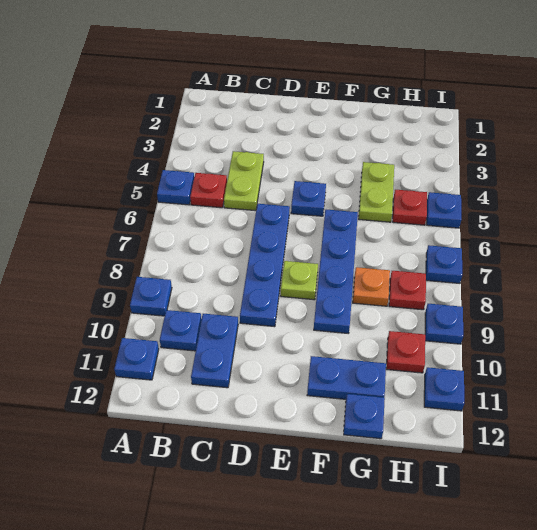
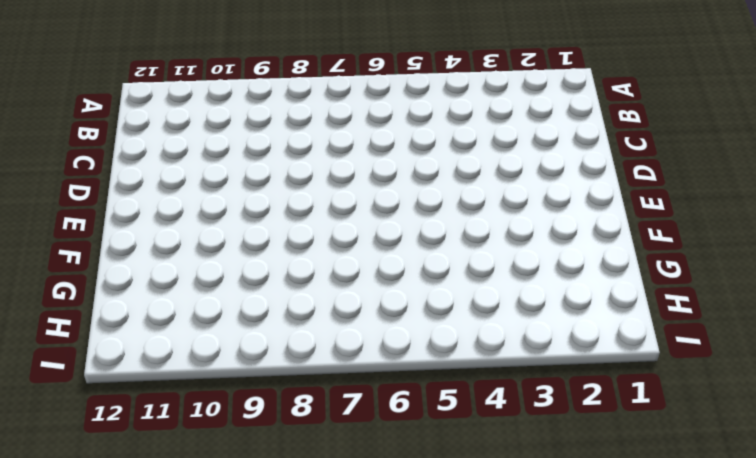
none -> blue plate A5 level 1
none -> blue plate A9 level 1
none -> blue plate A11 level 1

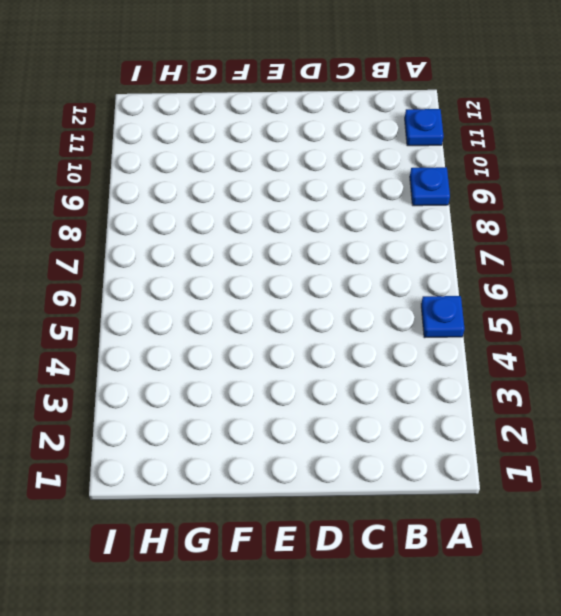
none -> red plate B5 level 1
none -> blue plate B10 level 1
none -> lime plate C4:C5 level 1

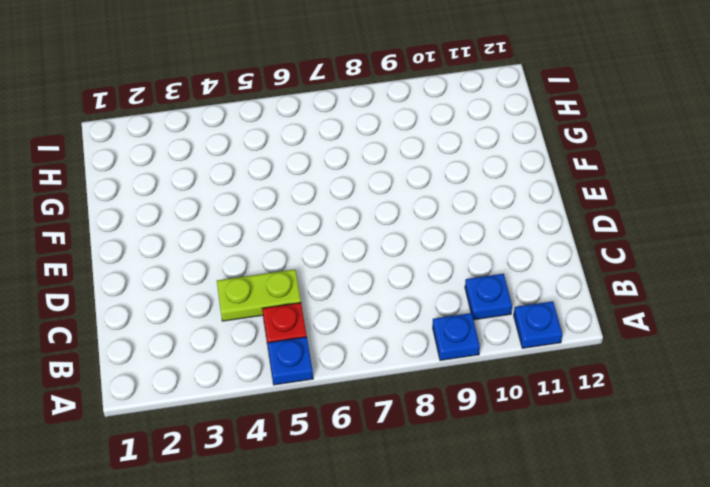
none -> blue plate C10:C11 level 1
none -> blue plate D6:D9 level 1
none -> blue plate E5 level 1

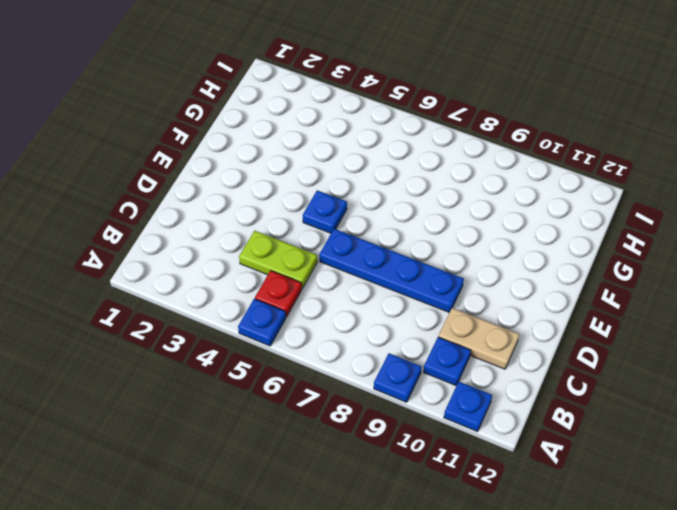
tan plate C10:C11 level 1 -> blue plate C10:C11 level 1
none -> lime plate E8 level 1
none -> blue plate F6:F9 level 1
none -> blue plate F11:G11 level 1

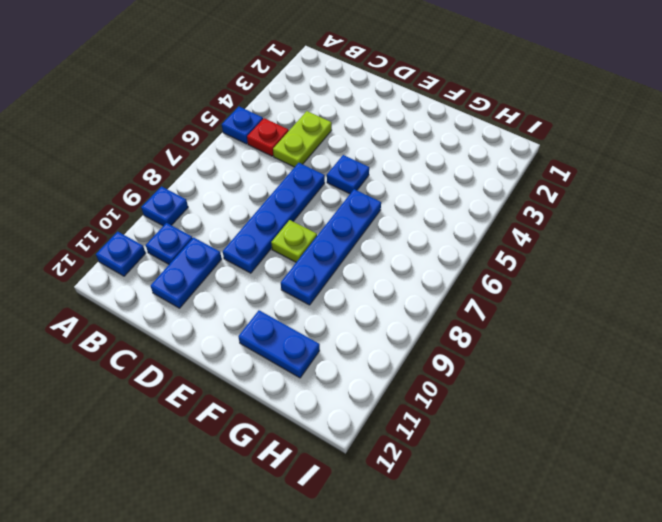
none -> lime plate G4:G5 level 1
none -> orange plate G8 level 1
none -> blue plate G12 level 1

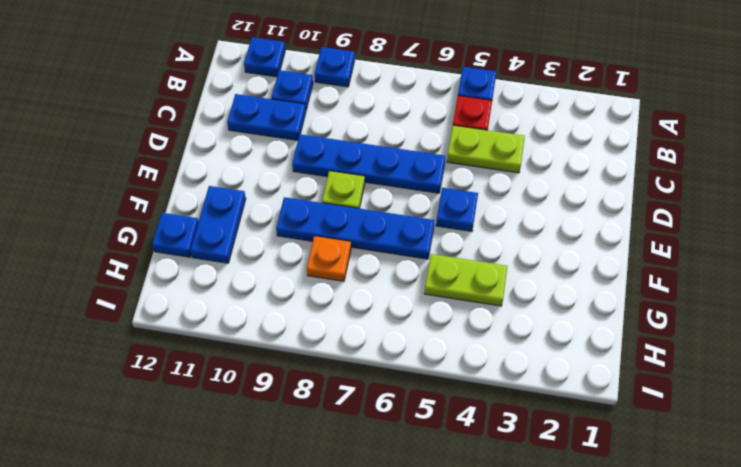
none -> red plate H5 level 1
none -> red plate H8 level 1
none -> red plate H10 level 1

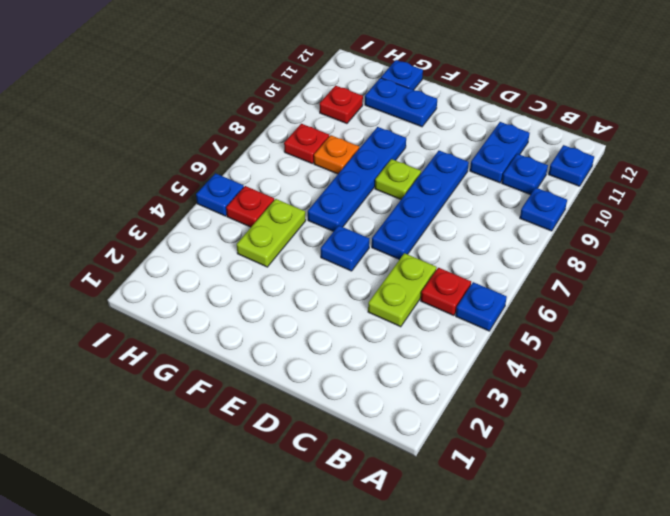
none -> blue plate I7 level 1
none -> blue plate I9 level 1
none -> blue plate I11 level 1

